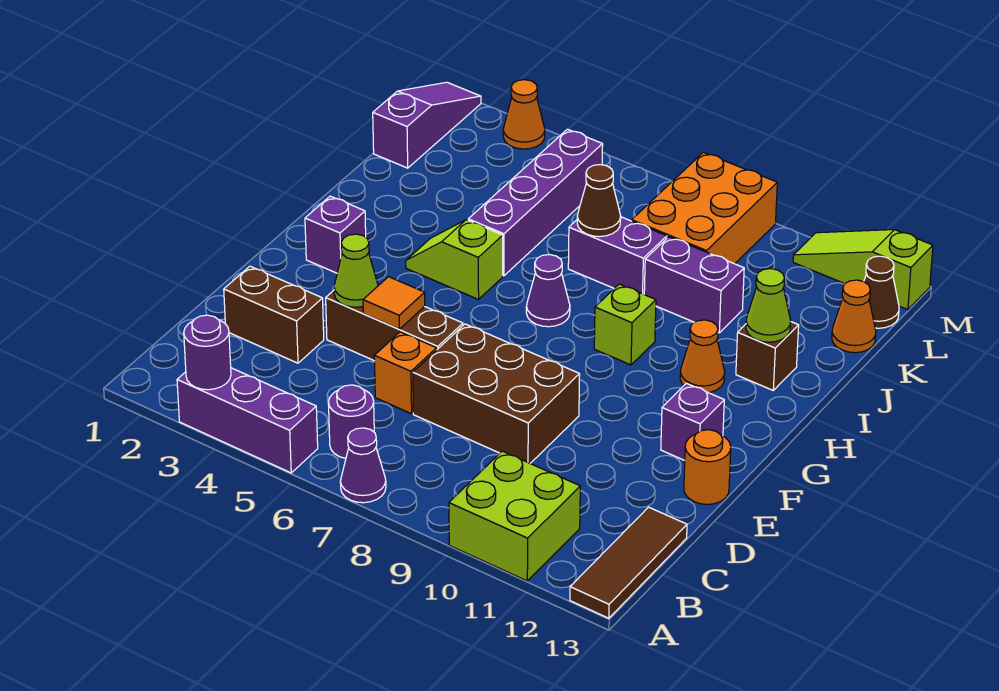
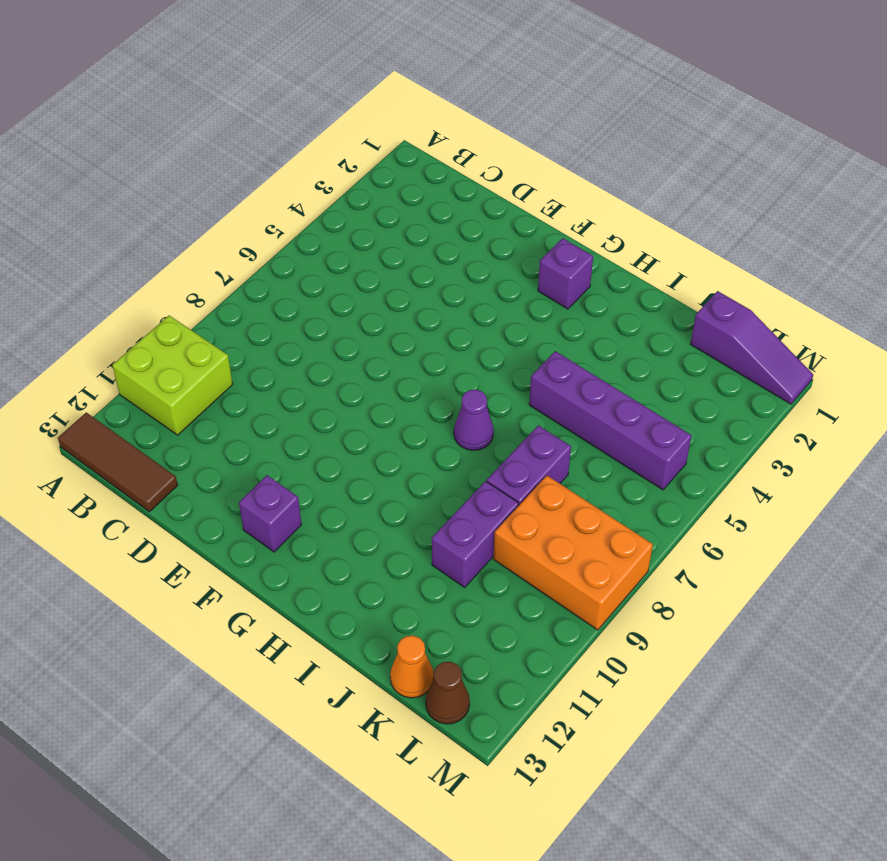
none -> purple brick A3:A5 level 1
none -> purple cone A7 level 1
none -> purple round brick B6 level 1
none -> brown brick D2:D3 level 1

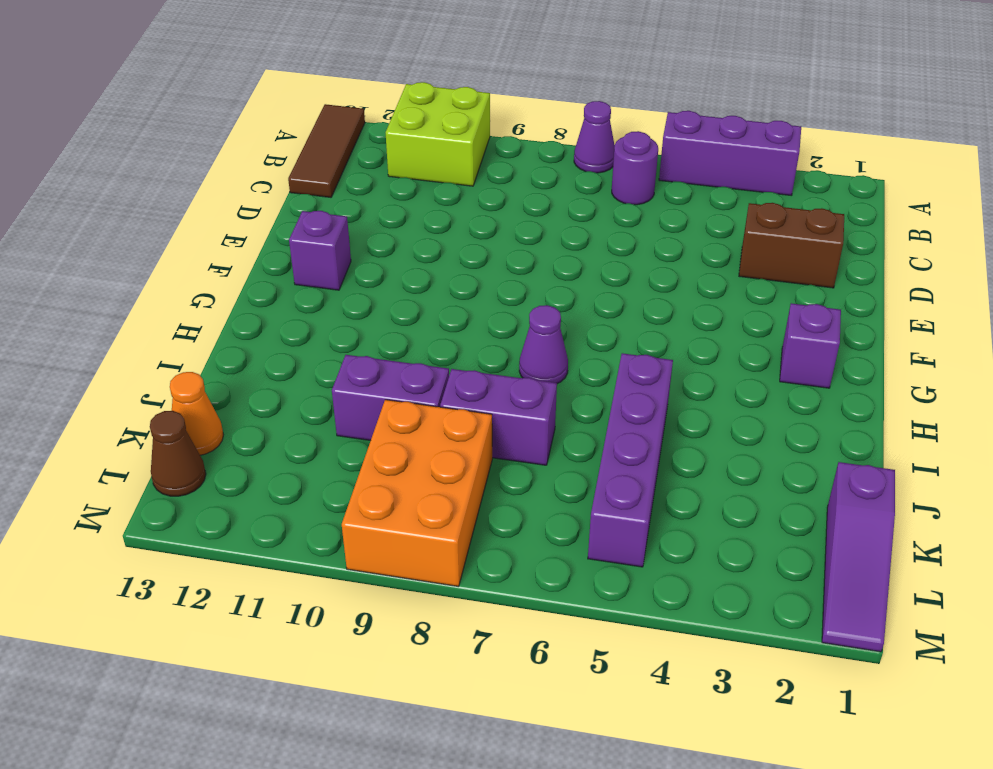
none -> orange brick D6 level 1
none -> brown brick D7:E9 level 1
none -> brown brick E4:E6 level 1
none -> orange round brick E13 level 1

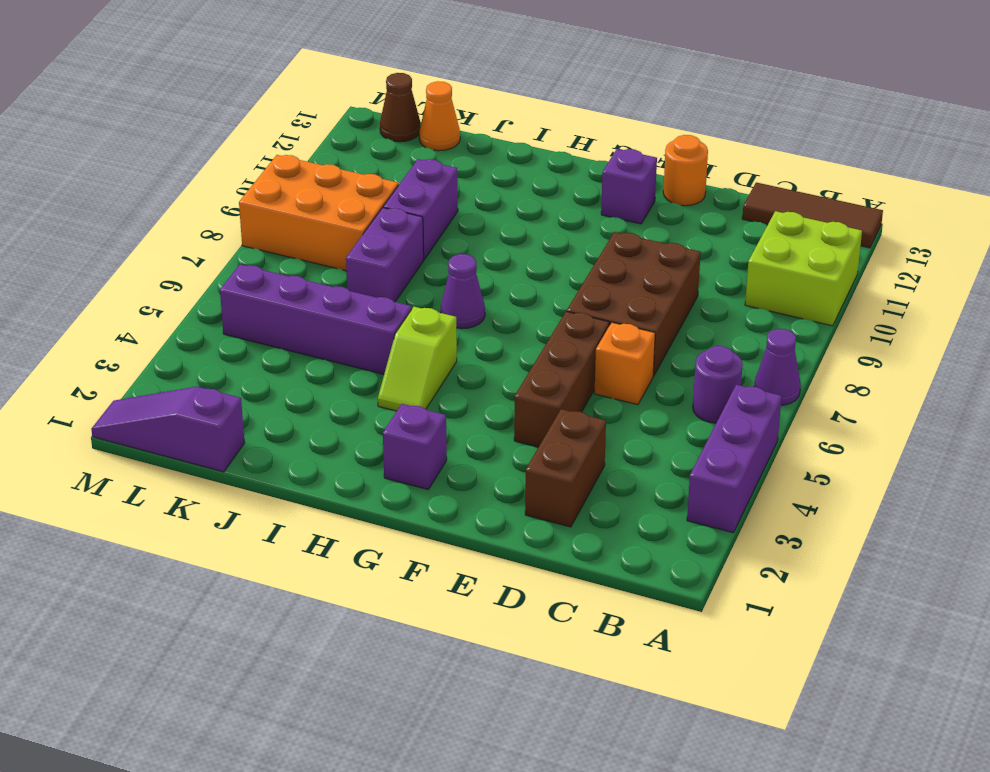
none -> lime brick H9 level 1
none -> orange cone H11 level 1
none -> brown brick I12 level 1
none -> orange cone M3 level 1

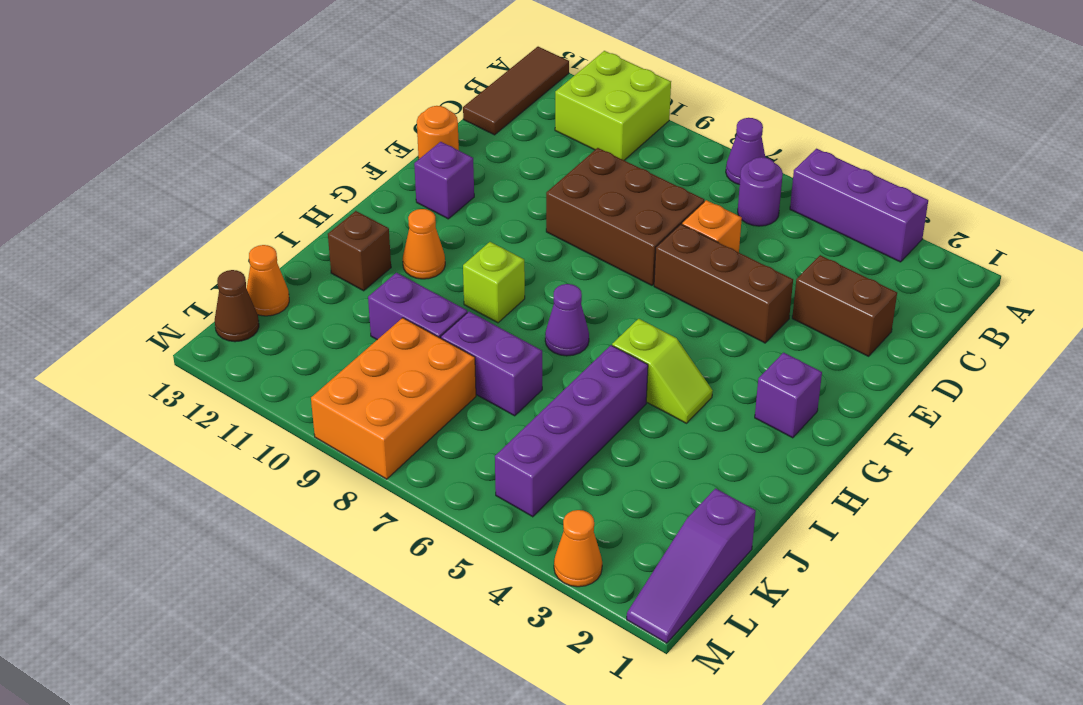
none -> lime slope M11:M13 level 1 top 13
none -> purple round brick A3 level 2
none -> lime cone E4 level 2
none -> orange tile E5 level 2

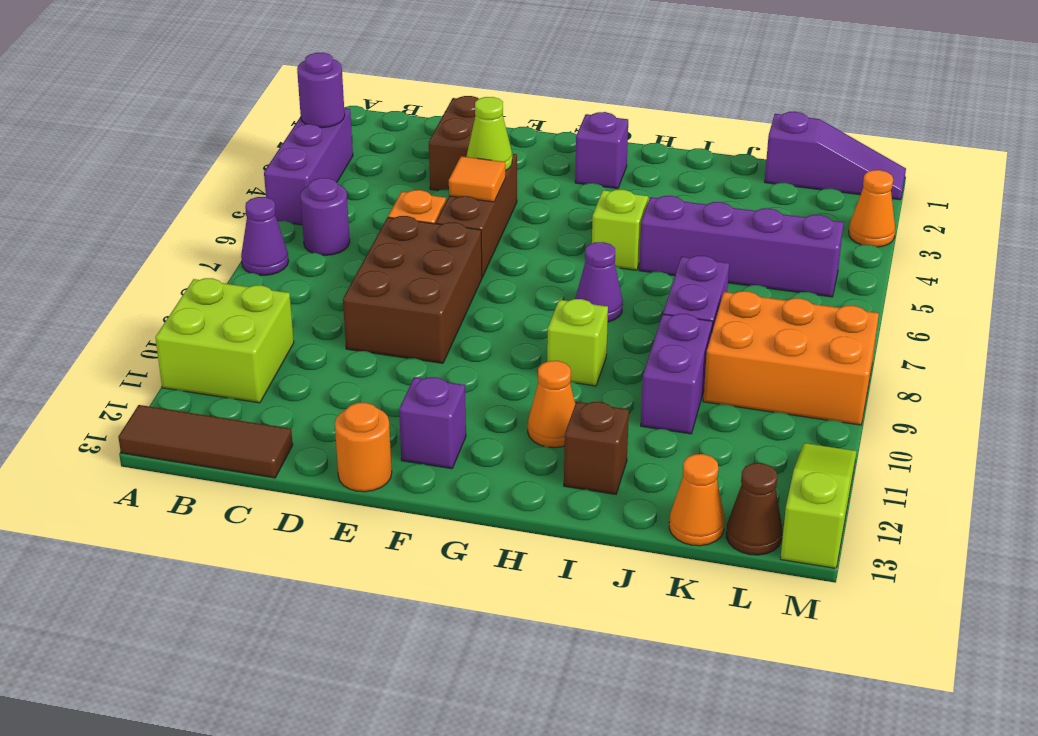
none -> lime cone I12 level 2
none -> brown cone J7 level 2

